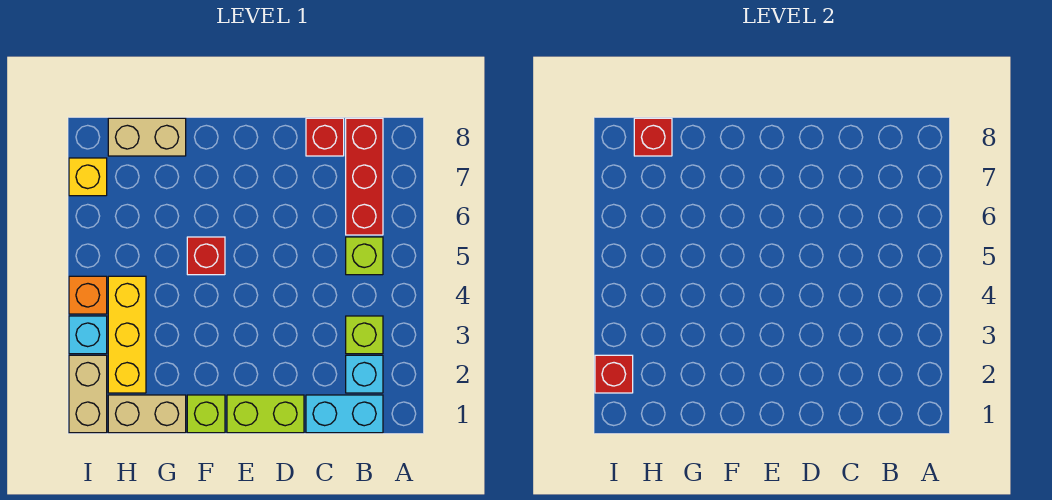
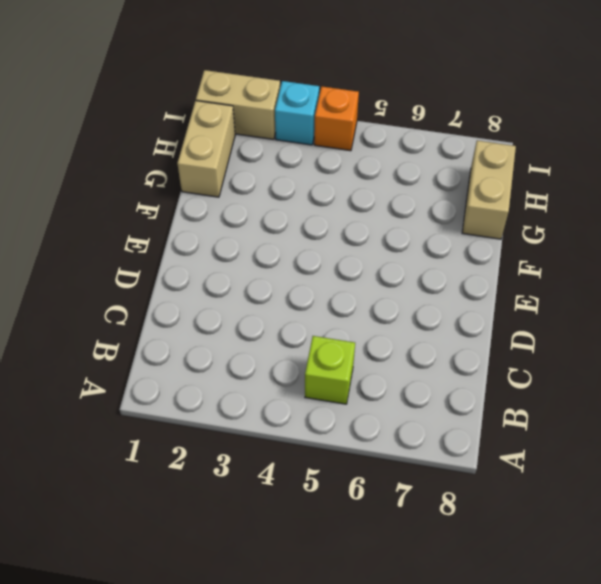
none -> cyan brick B1:C1 level 1
none -> cyan brick B2 level 1
none -> lime brick B3 level 1

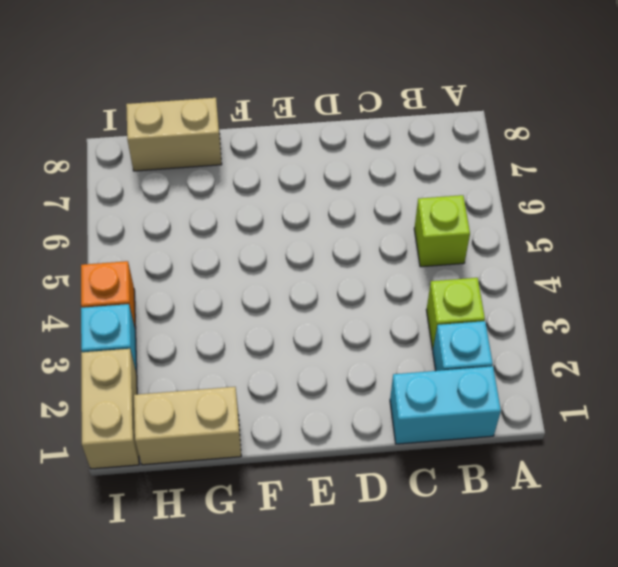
none -> red brick B6:B8 level 1
none -> red brick C8 level 1
none -> lime brick D1:E1 level 1

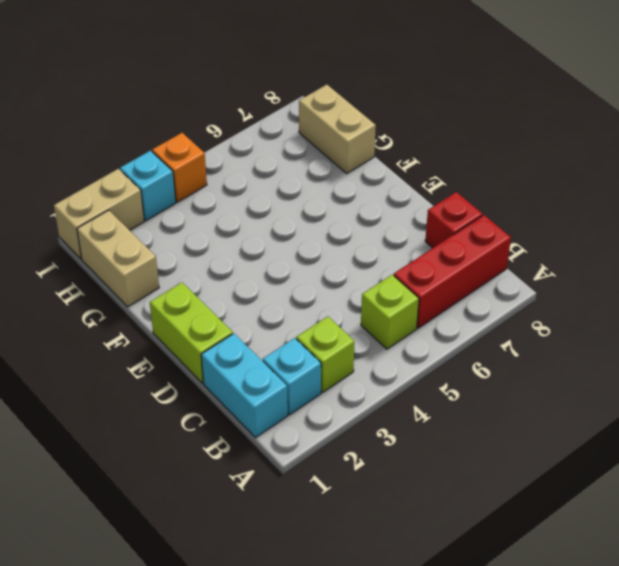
none -> lime brick F1 level 1
none -> red brick F5 level 1
none -> yellow brick H2:H4 level 1

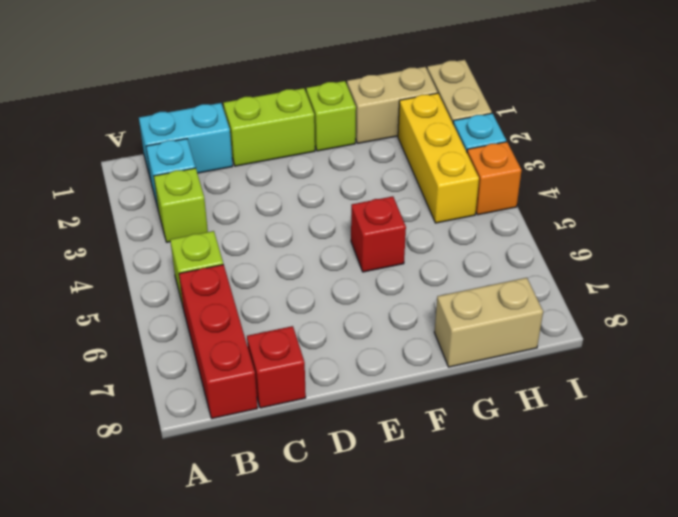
none -> yellow brick I7 level 1
none -> red brick H8 level 2
none -> red brick I2 level 2

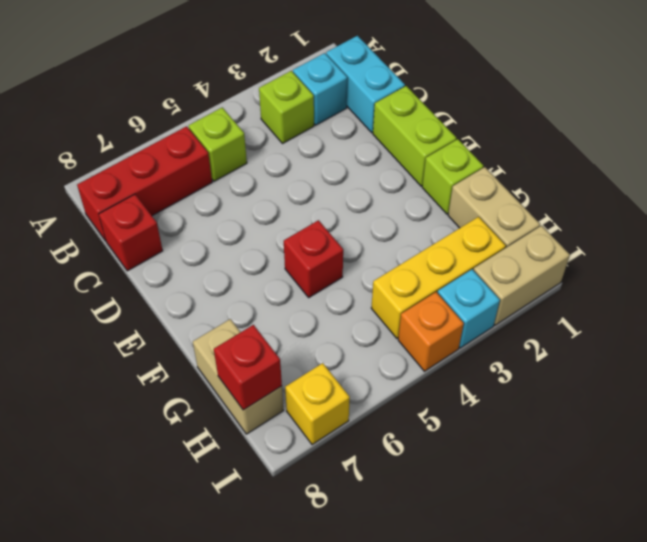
none -> red brick I2 level 2

